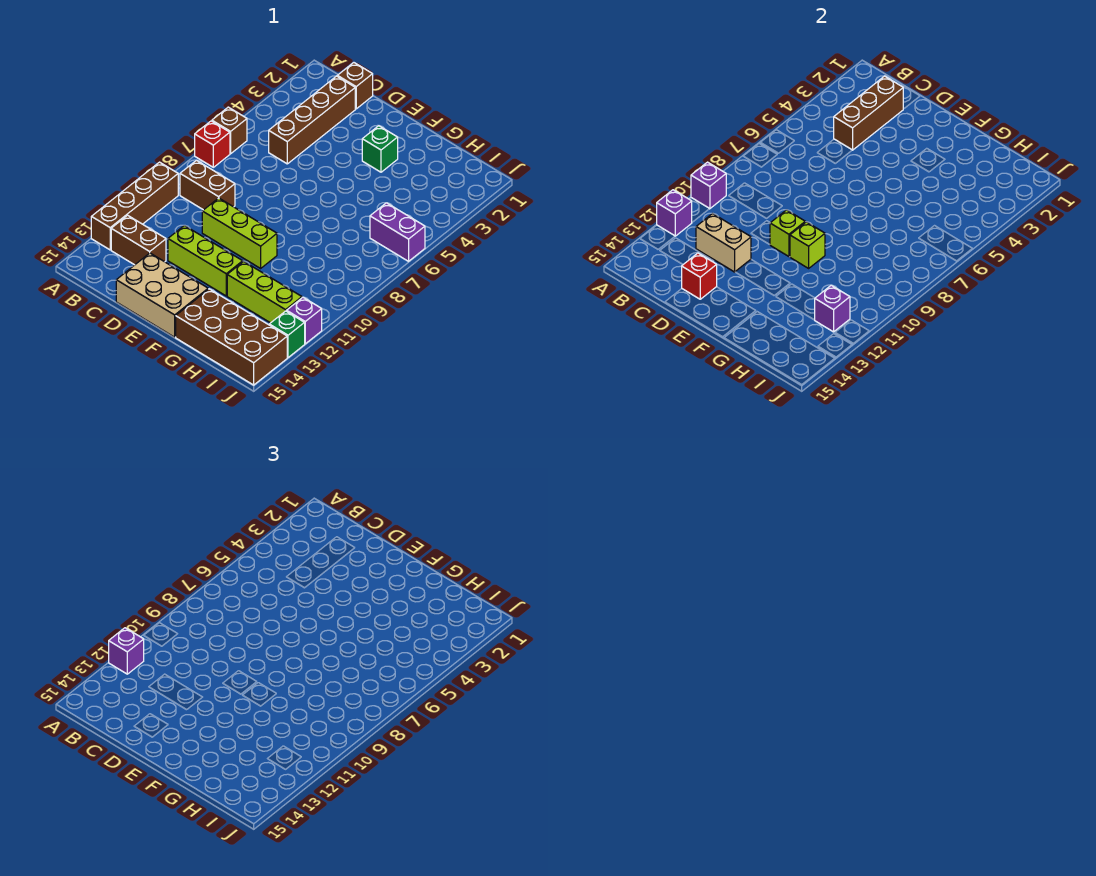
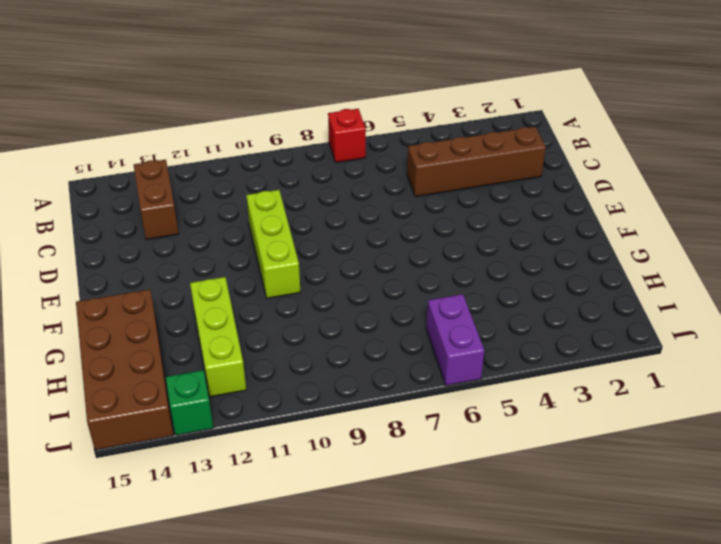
none -> brown brick A6 level 1
none -> brown brick A10:A13 level 1
none -> brown brick B9:C9 level 1

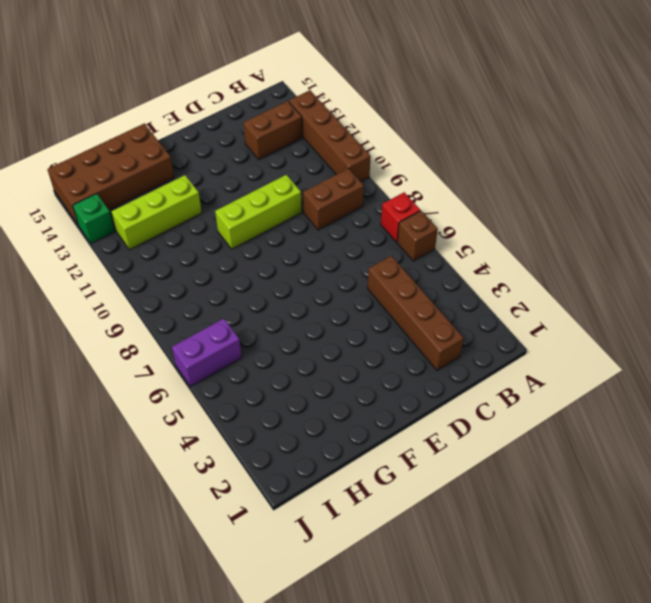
none -> brown brick C1 level 1
none -> lime brick D12:F12 level 1
none -> tan brick D14:F15 level 1

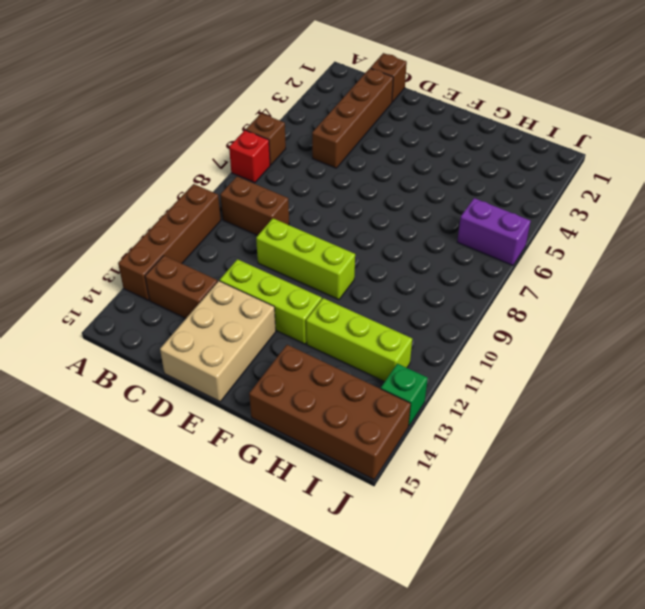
tan brick D13:E15 level 1 -> tan brick D14:F15 level 1
none -> green brick F3 level 1
none -> purple brick J12 level 1
none -> purple brick A10 level 2

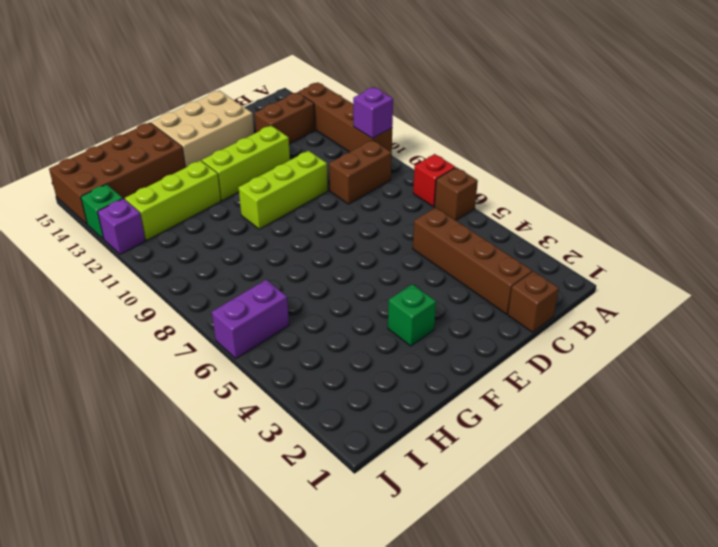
none -> purple brick A12 level 2
none -> brown brick C2:C4 level 2
none -> tan brick C12:D12 level 2

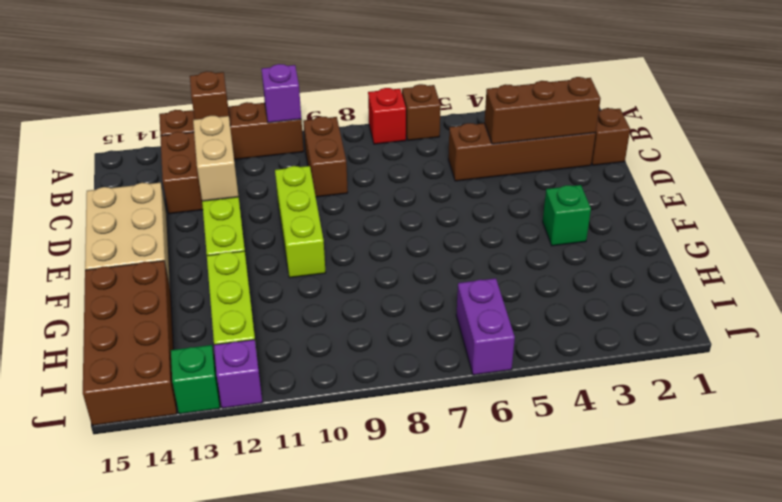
brown brick A12 level 2 -> purple brick A12 level 2
none -> red brick D14 level 2
none -> lime brick E10 level 2
none -> lime brick F10 level 2

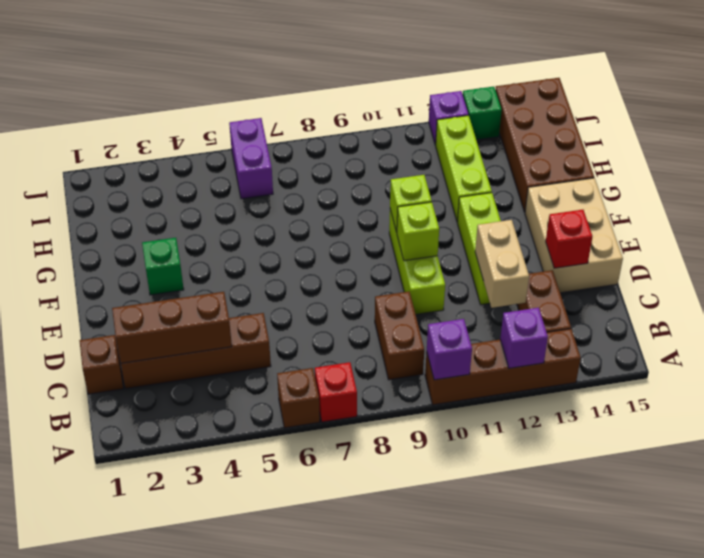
none -> purple brick I12 level 2
none -> purple brick A12 level 3

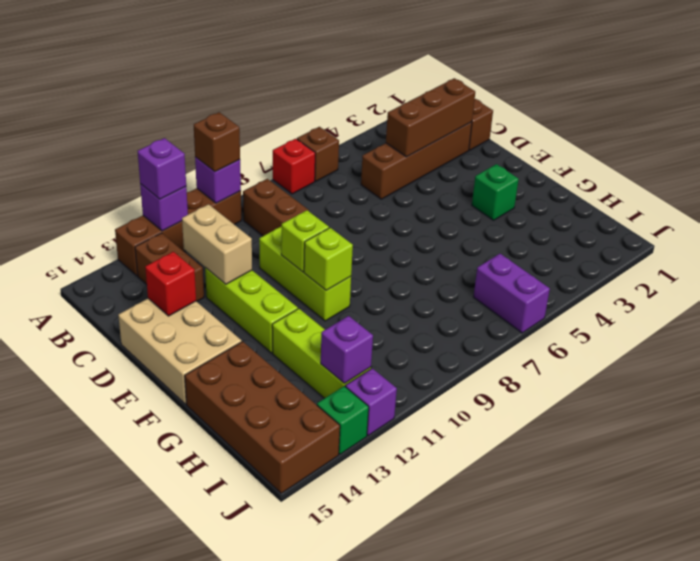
brown brick A10 level 3 -> none

